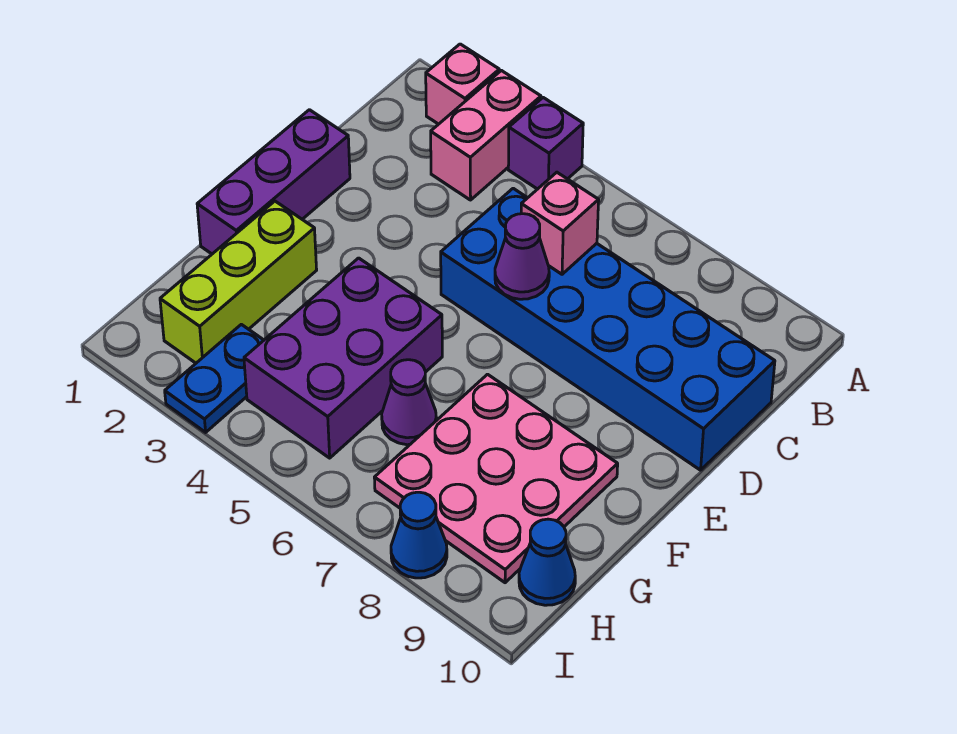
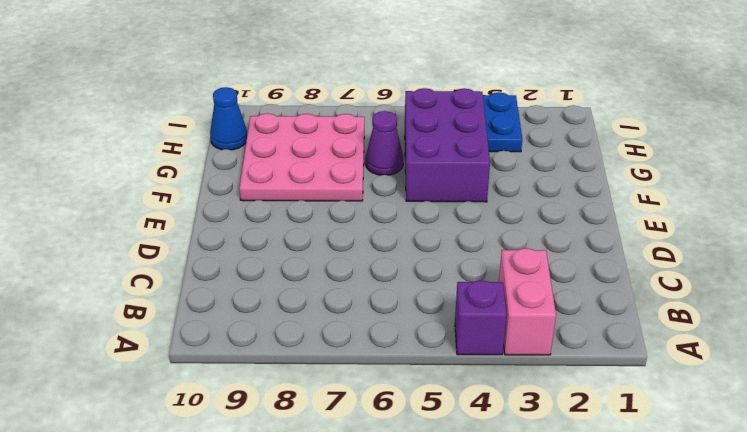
none -> pink brick A2 level 1
none -> blue brick C5:D10 level 1
none -> purple brick D1:F1 level 1

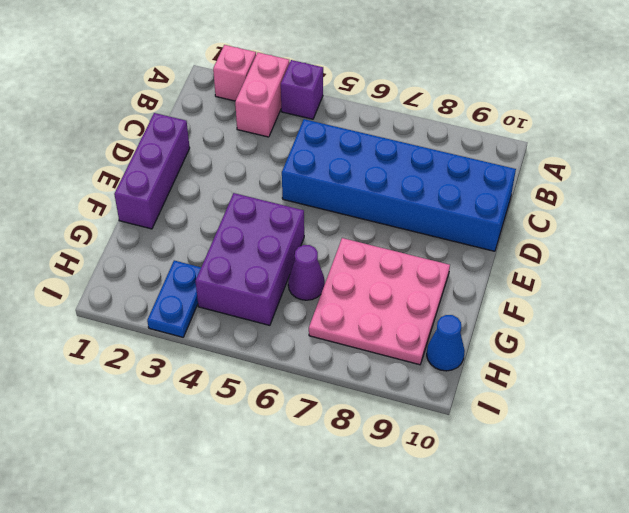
none -> lime brick F2:H2 level 1
none -> blue cone I8 level 1
none -> pink brick C6 level 2

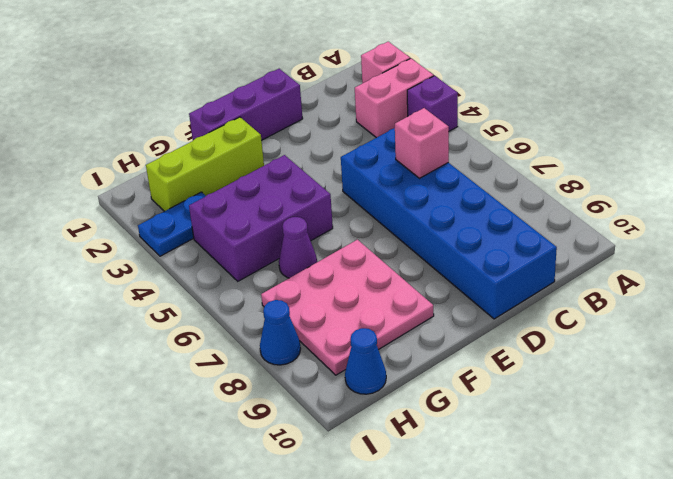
none -> purple cone D6 level 2

